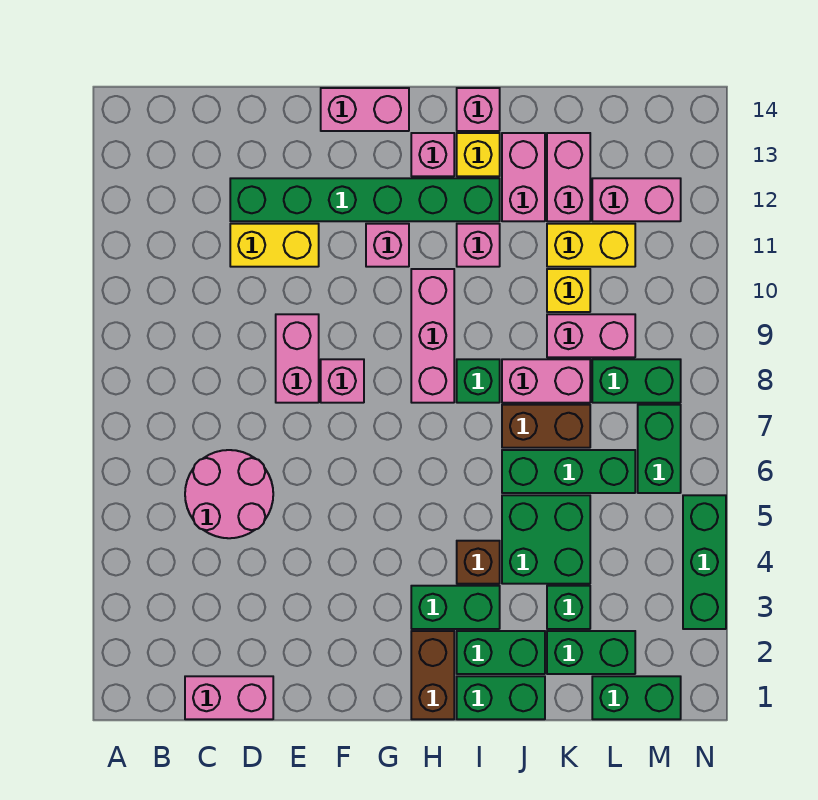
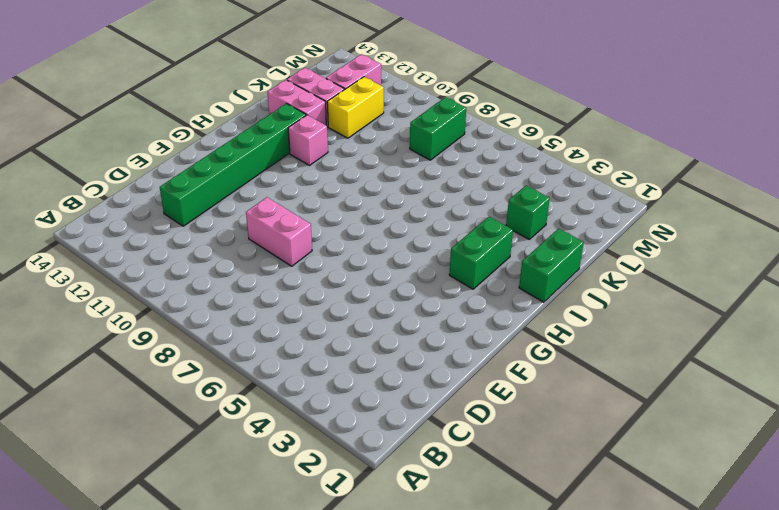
none -> pink brick C1:D1 level 1
none -> pink round brick C5:D6 level 1
none -> yellow brick D11:E11 level 1
none -> pink brick F8 level 1

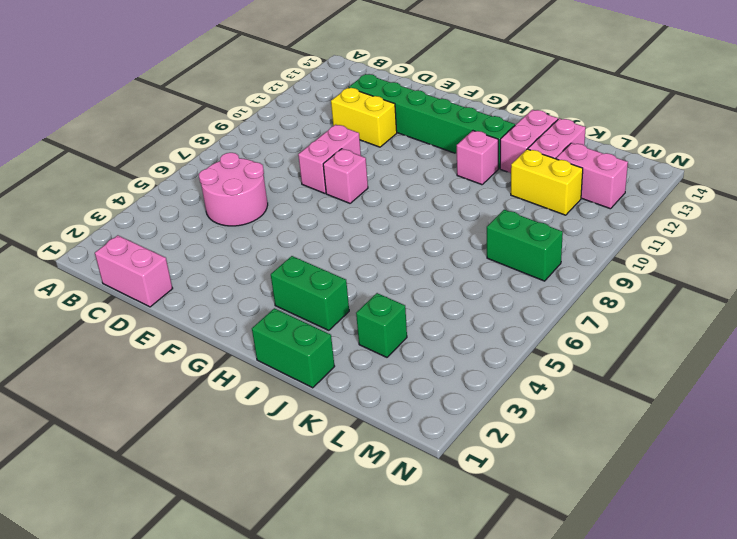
none -> pink brick F14:G14 level 1
none -> pink brick G11 level 1
none -> brown brick H1:H2 level 1
none -> pink brick H8:H10 level 1

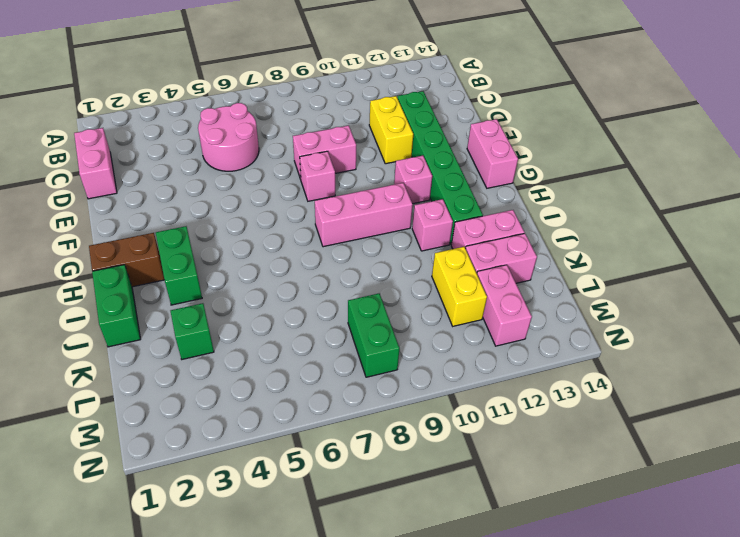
none -> pink brick H13 level 1
none -> green brick I2:J2 level 1
none -> brown brick I4 level 1
none -> green brick I8 level 1

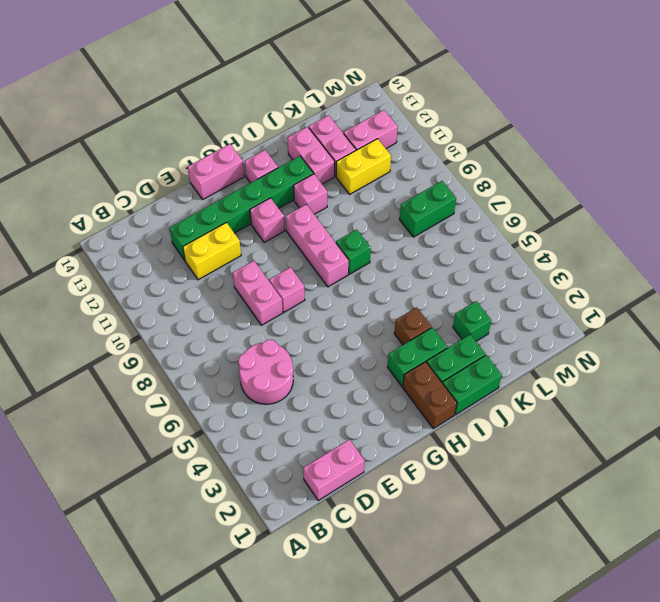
none -> yellow brick I13 level 1
none -> pink brick I14 level 1
none -> green brick J4:K5 level 1
none -> green brick J6:L6 level 1

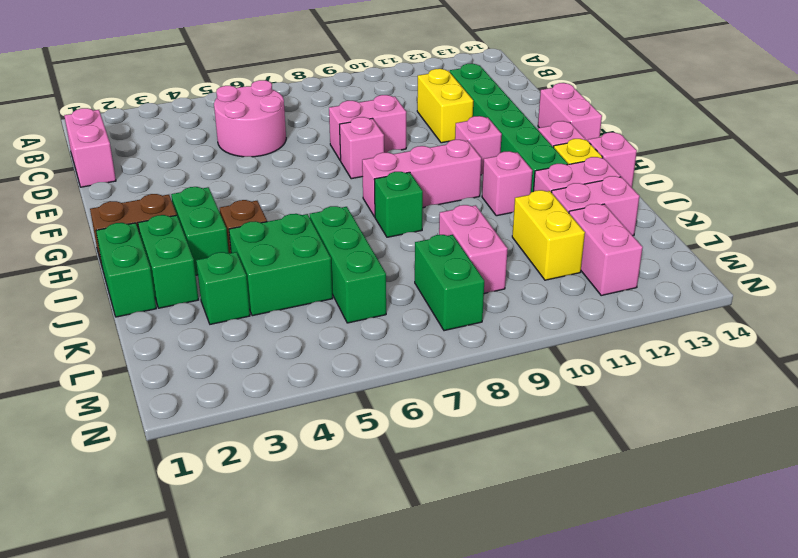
none -> brown brick J7:K7 level 1
none -> pink brick J8:K8 level 1
none -> green brick K2:L2 level 1
none -> yellow brick K10 level 1

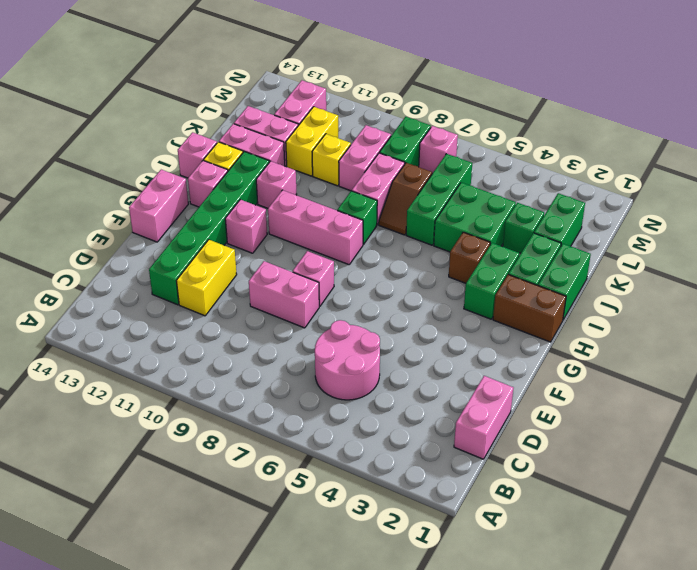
brown slope J7:K7 level 1 top K -> brown brick J7:K7 level 1
pink brick M7 level 1 -> green brick M6:M7 level 1
none -> green brick L1:M1 level 1
none -> green brick N3:N5 level 1

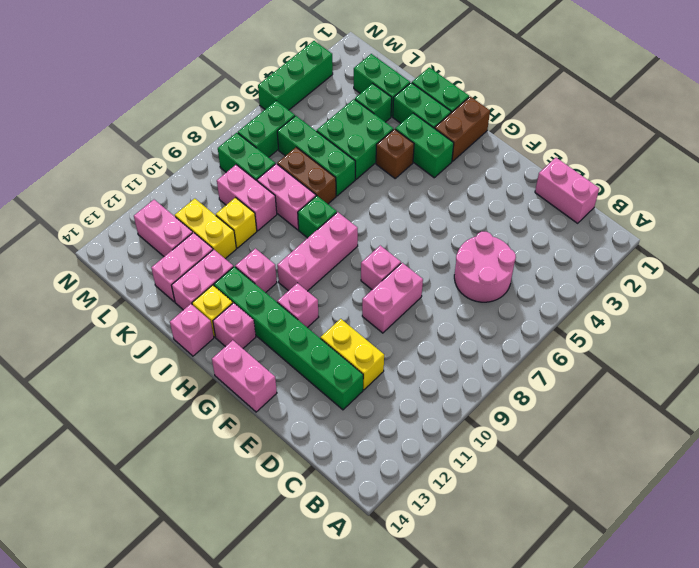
none -> green brick L1:M1 level 1

